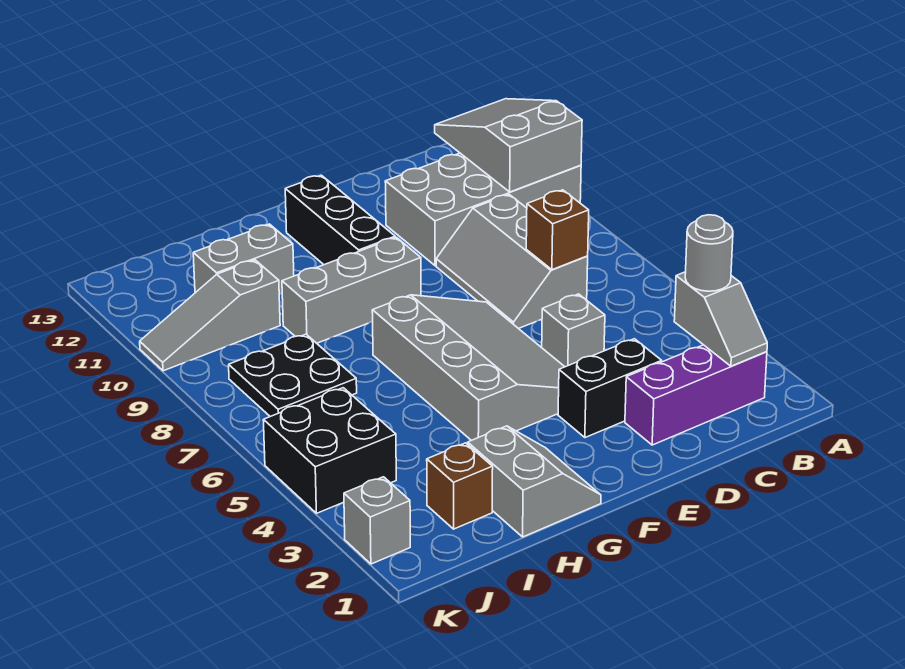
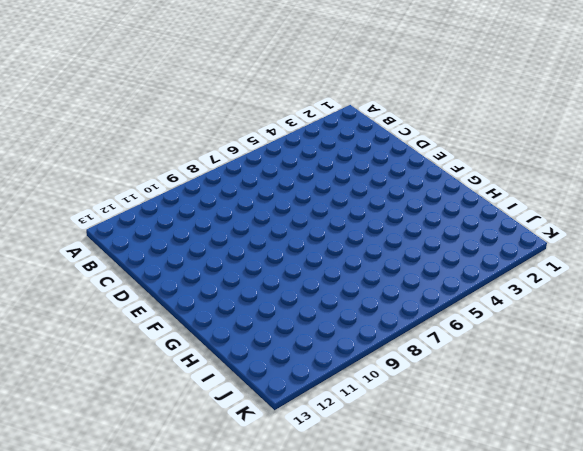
none -> grey brick A10:D11 level 1
none -> purple brick B2:D2 level 1
none -> grey slope C7:D9 level 1 top C

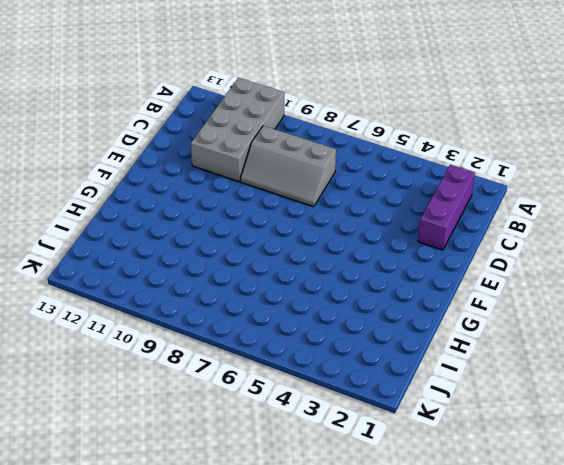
none -> black brick D3:E3 level 1
none -> grey brick D5 level 1
none -> grey slope E4:G7 level 1 top G

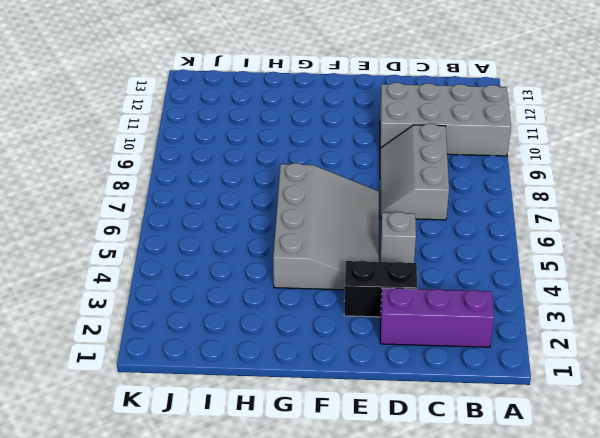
none -> grey brick F9:H9 level 1
none -> black brick F10:F12 level 1
none -> grey slope G1:H2 level 1 top H

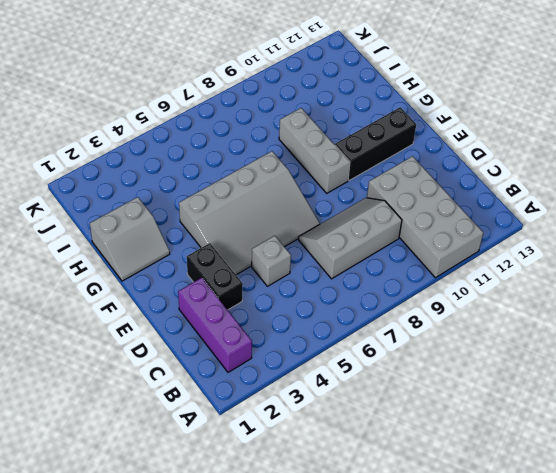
none -> grey brick H11:I11 level 1
none -> brown brick I2 level 1
none -> black plate I7:J8 level 1

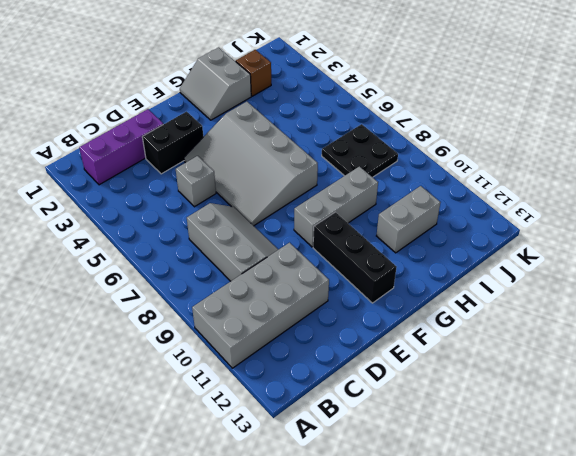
none -> grey slope I10:K10 level 1 top I
none -> black brick J4:K5 level 1
none -> grey brick K2 level 1

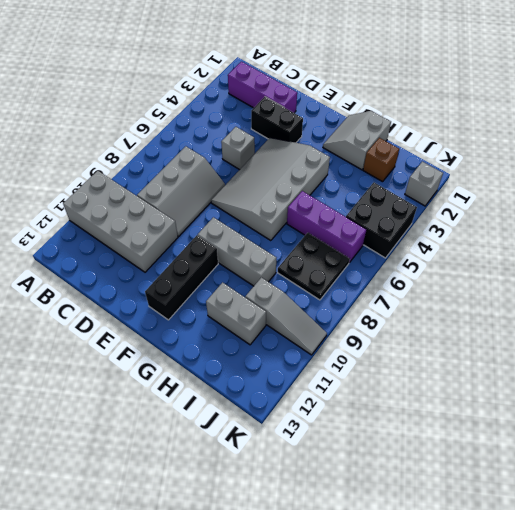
purple brick H6:J6 level 1 -> none
none -> grey slope A10:B12 level 2 top 10
none -> grey slope B2:B3 level 2 top 3
none -> brown brick C7 level 2

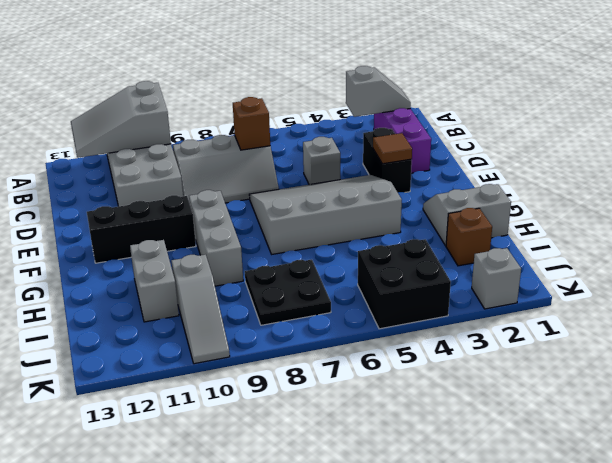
brown tile E3 level 2 -> none
none -> grey round brick B3 level 3

